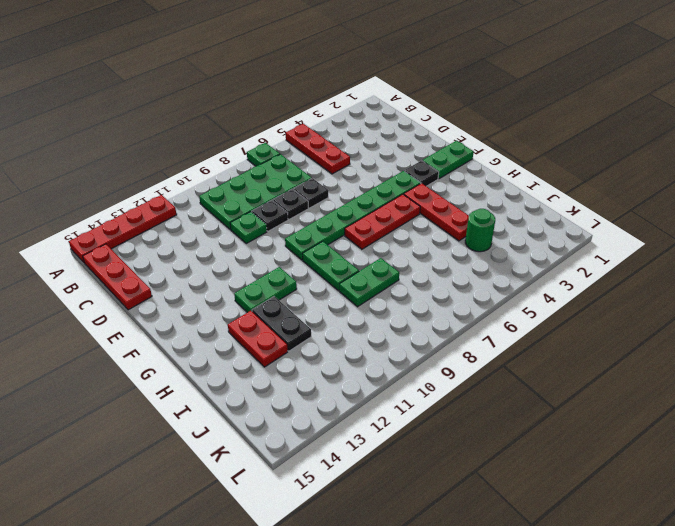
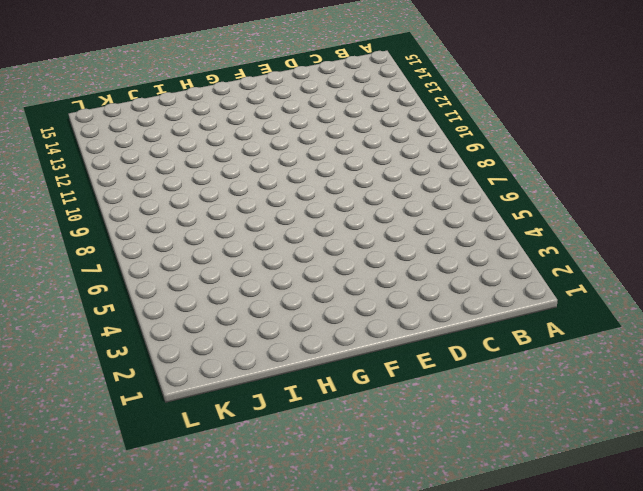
none -> red plate A5:C5 level 1
none -> green plate A7 level 1
none -> red plate A12:A15 level 1

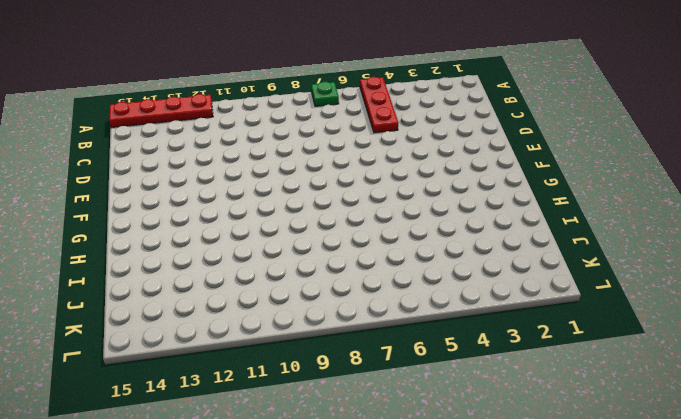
none -> green plate B7:C10 level 1
none -> red plate B15:D15 level 1
none -> black plate D7 level 1

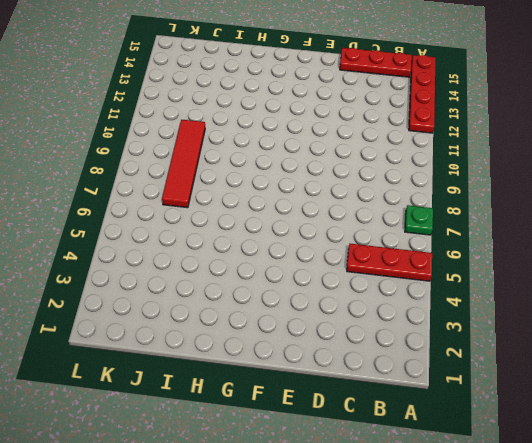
red tile J7:J10 level 1 -> none
none -> green plate B7:C10 level 1
none -> black plate D7 level 1
none -> black plate D8 level 1

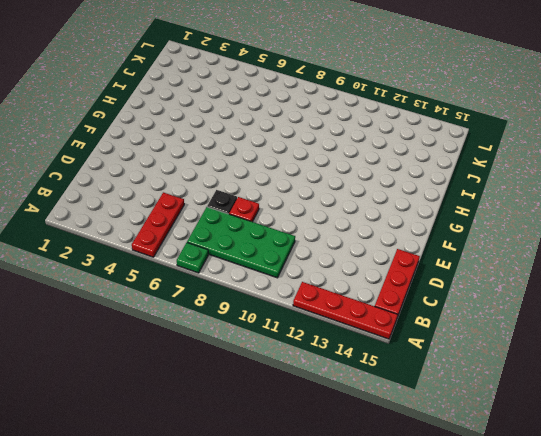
red plate D8 level 1 -> black plate D8 level 1
none -> black plate D9 level 1
none -> green plate D10 level 1
none -> green plate F1:F2 level 1

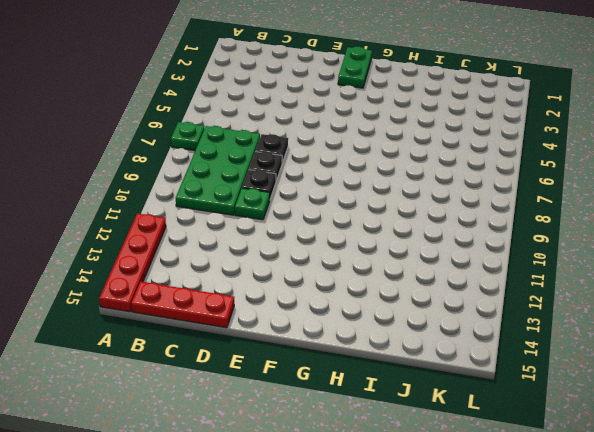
none -> red plate A5:C5 level 1
none -> black plate F3 level 1
none -> green plate F4:F9 level 1

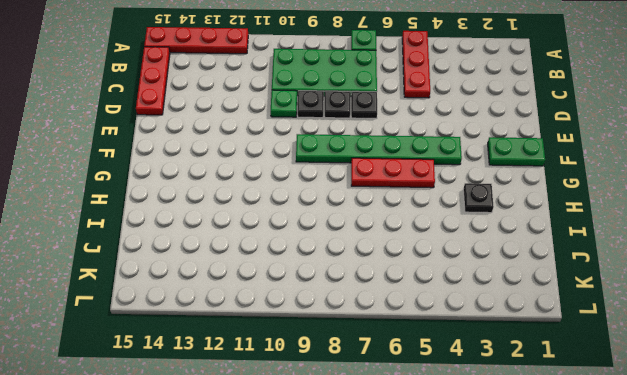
black plate H3 level 1 -> black plate F3 level 1
none -> red plate G4:I4 level 1
none -> green plate G9:H9 level 1
none -> green plate G11:G12 level 1

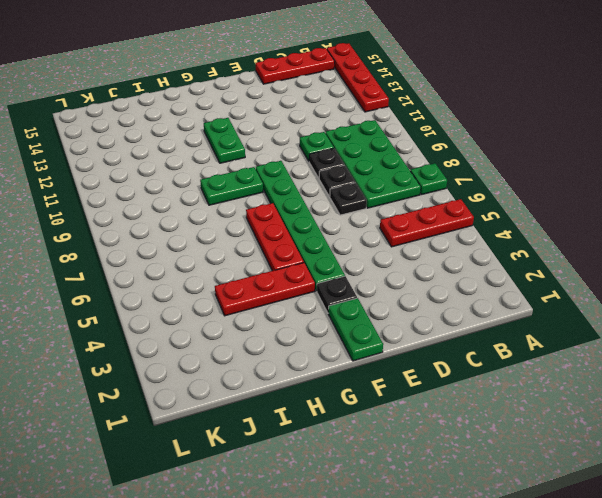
none -> black plate H12:I12 level 1
none -> red plate H13:I13 level 1
none -> green plate I8:I9 level 1

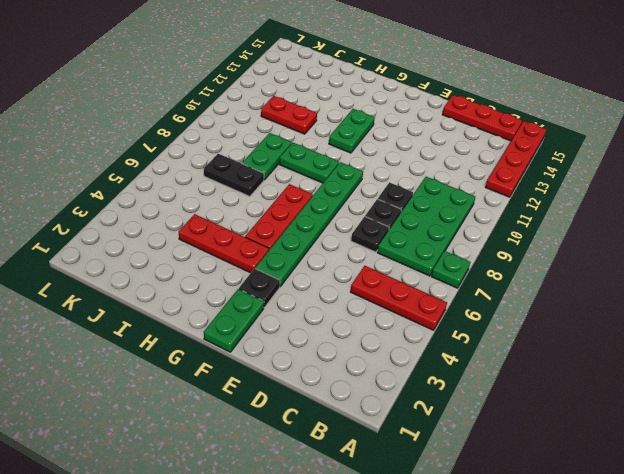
black plate I7:J7 level 1 -> black plate H12:I12 level 1
red plate I11:J11 level 1 -> red plate H13:I13 level 1
none -> green plate D10 level 1
none -> green round brick J4 level 1

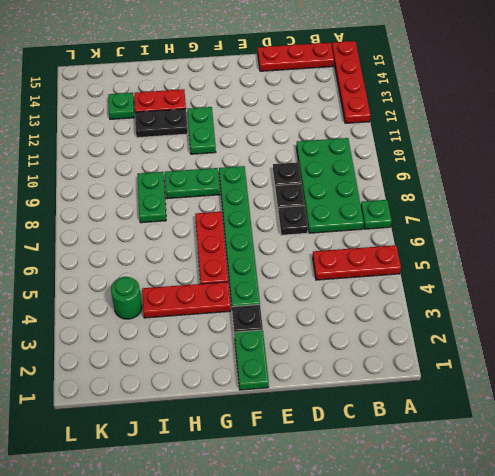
green plate J13 level 1 -> green plate D10 level 1

